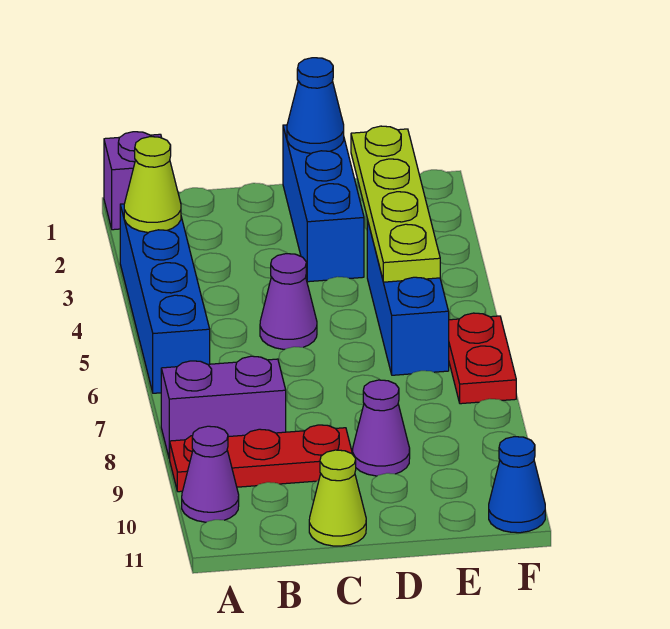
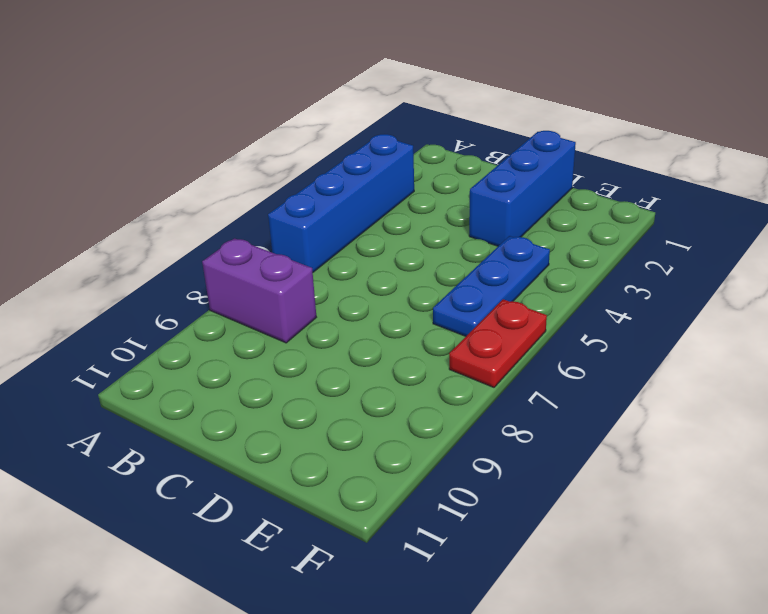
blue plate E4:E6 level 1 -> blue brick E4:E6 level 1
none -> purple brick A1 level 1
none -> red plate A9:C9 level 1
none -> purple cone A10 level 1

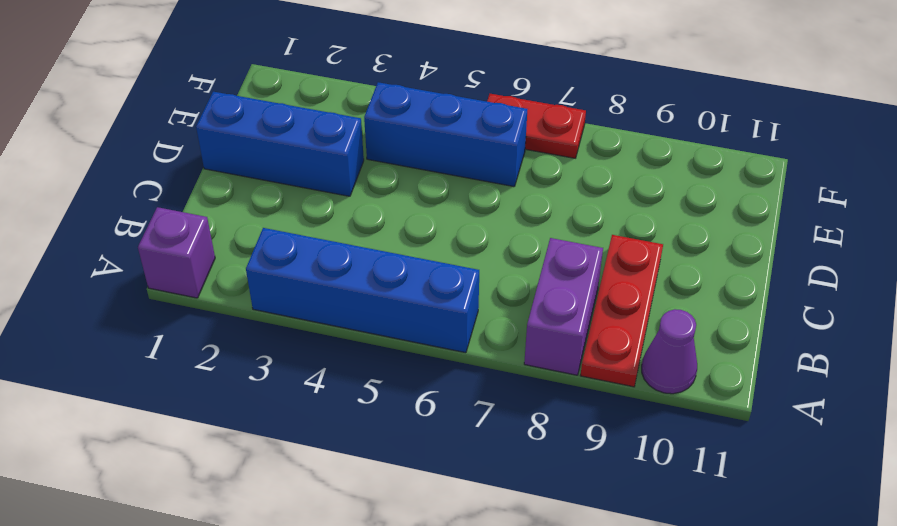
none -> purple cone C5 level 1
none -> lime cone C11 level 1
none -> purple cone D9 level 1

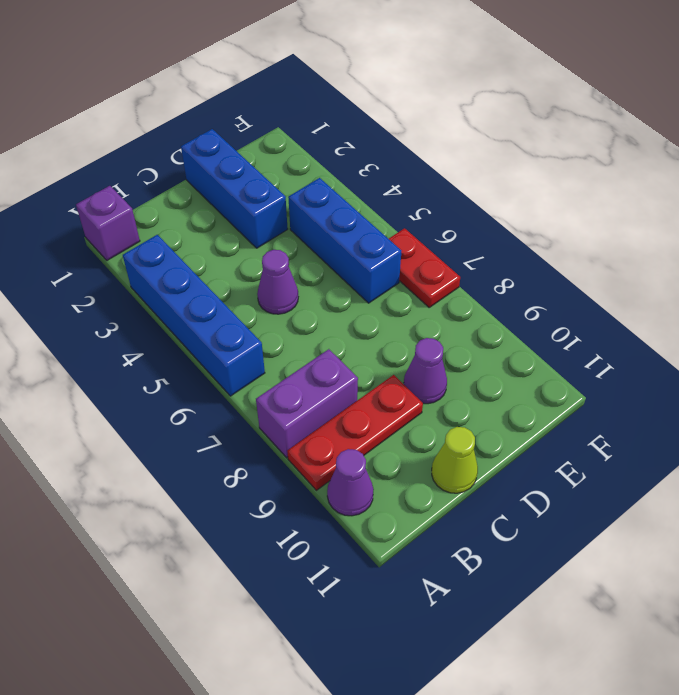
none -> blue cone F11 level 1
none -> lime cone A3 level 2
none -> blue cone D1 level 2

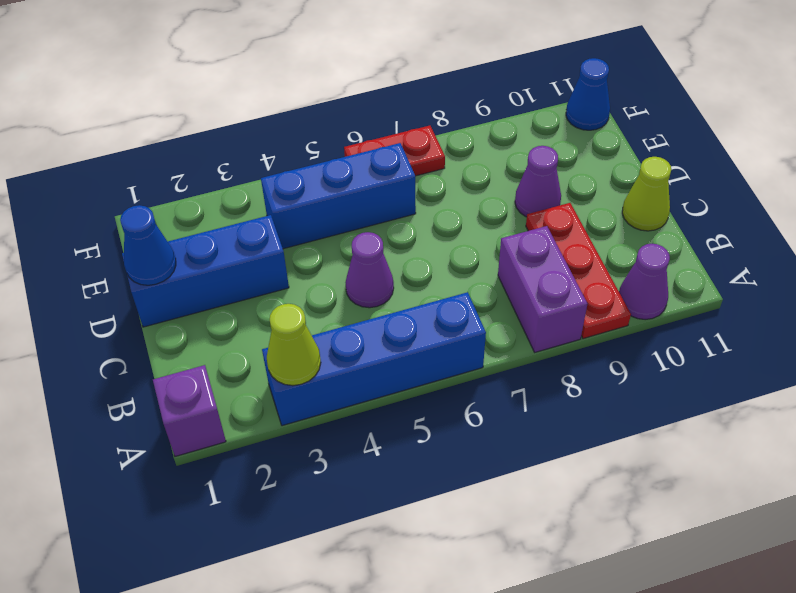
none -> lime plate E2:E5 level 2

